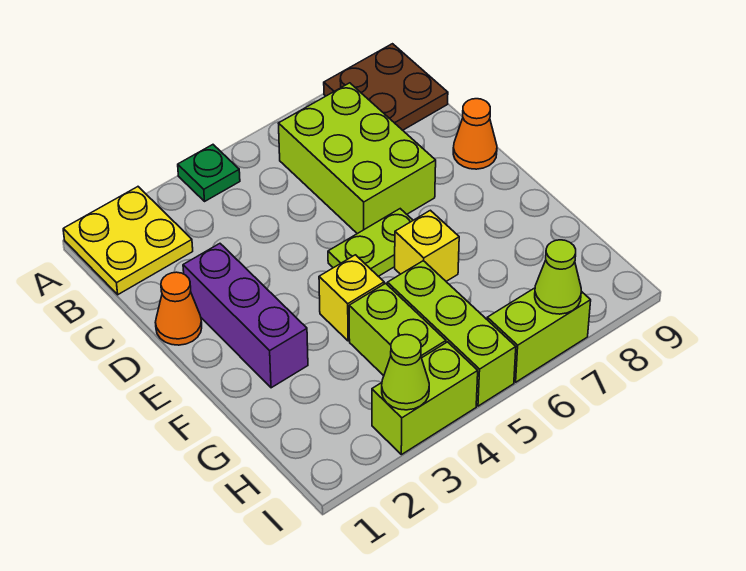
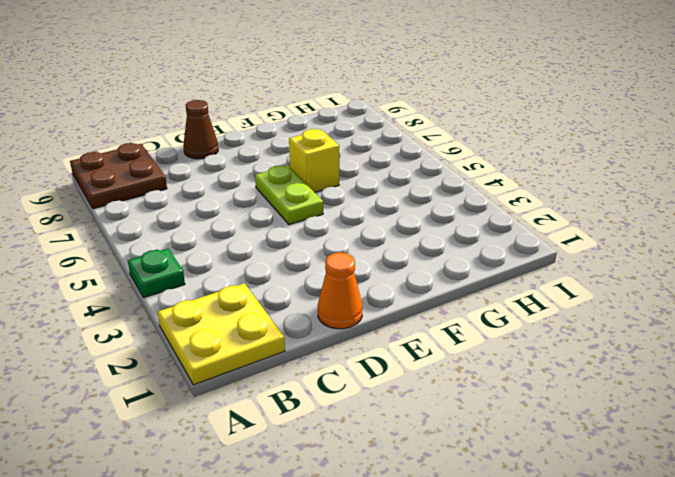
brown cone D9 level 1 -> orange cone D9 level 1
none -> lime brick B6:D7 level 1
none -> purple brick D2:F2 level 1
none -> yellow brick F4 level 1

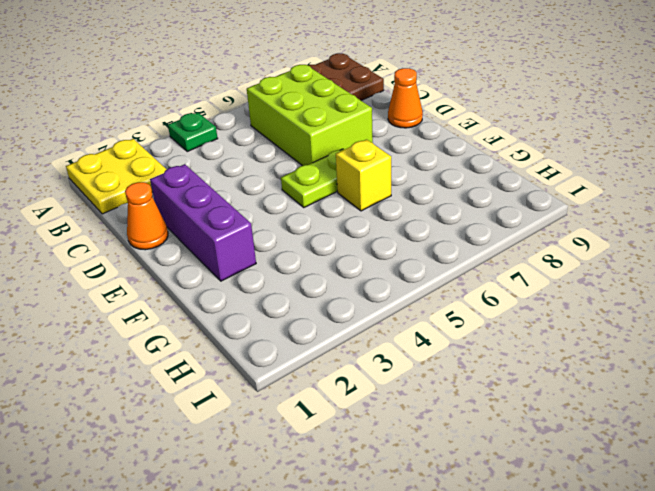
none -> yellow brick F4 level 1
none -> lime brick G4:H4 level 1
none -> lime brick G5:I5 level 1

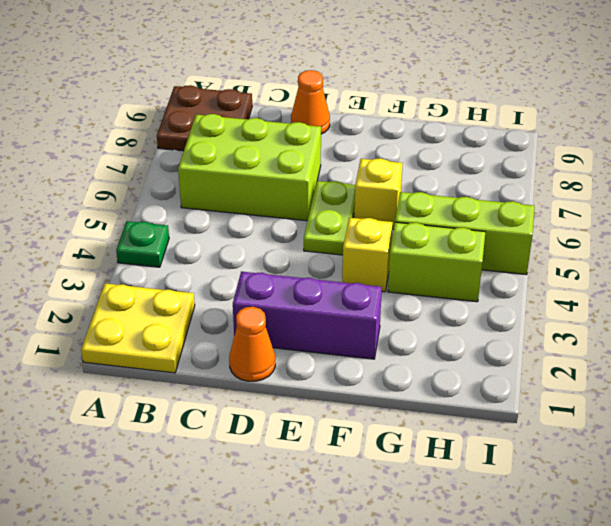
none -> lime brick I3:I4 level 1
none -> lime brick I6:I7 level 1
none -> lime cone I3 level 2

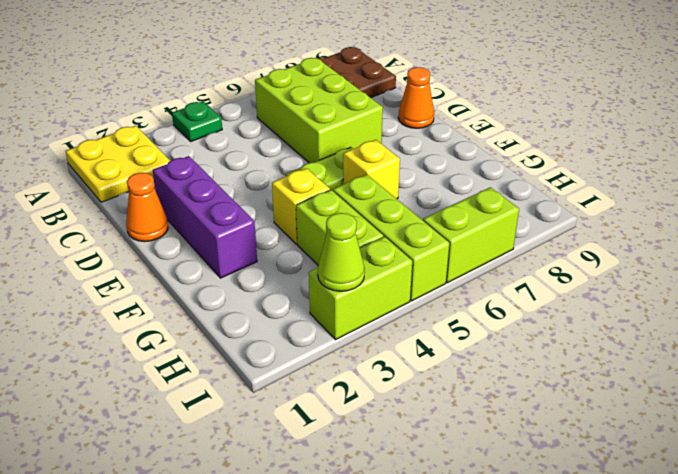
none -> lime cone I7 level 2

